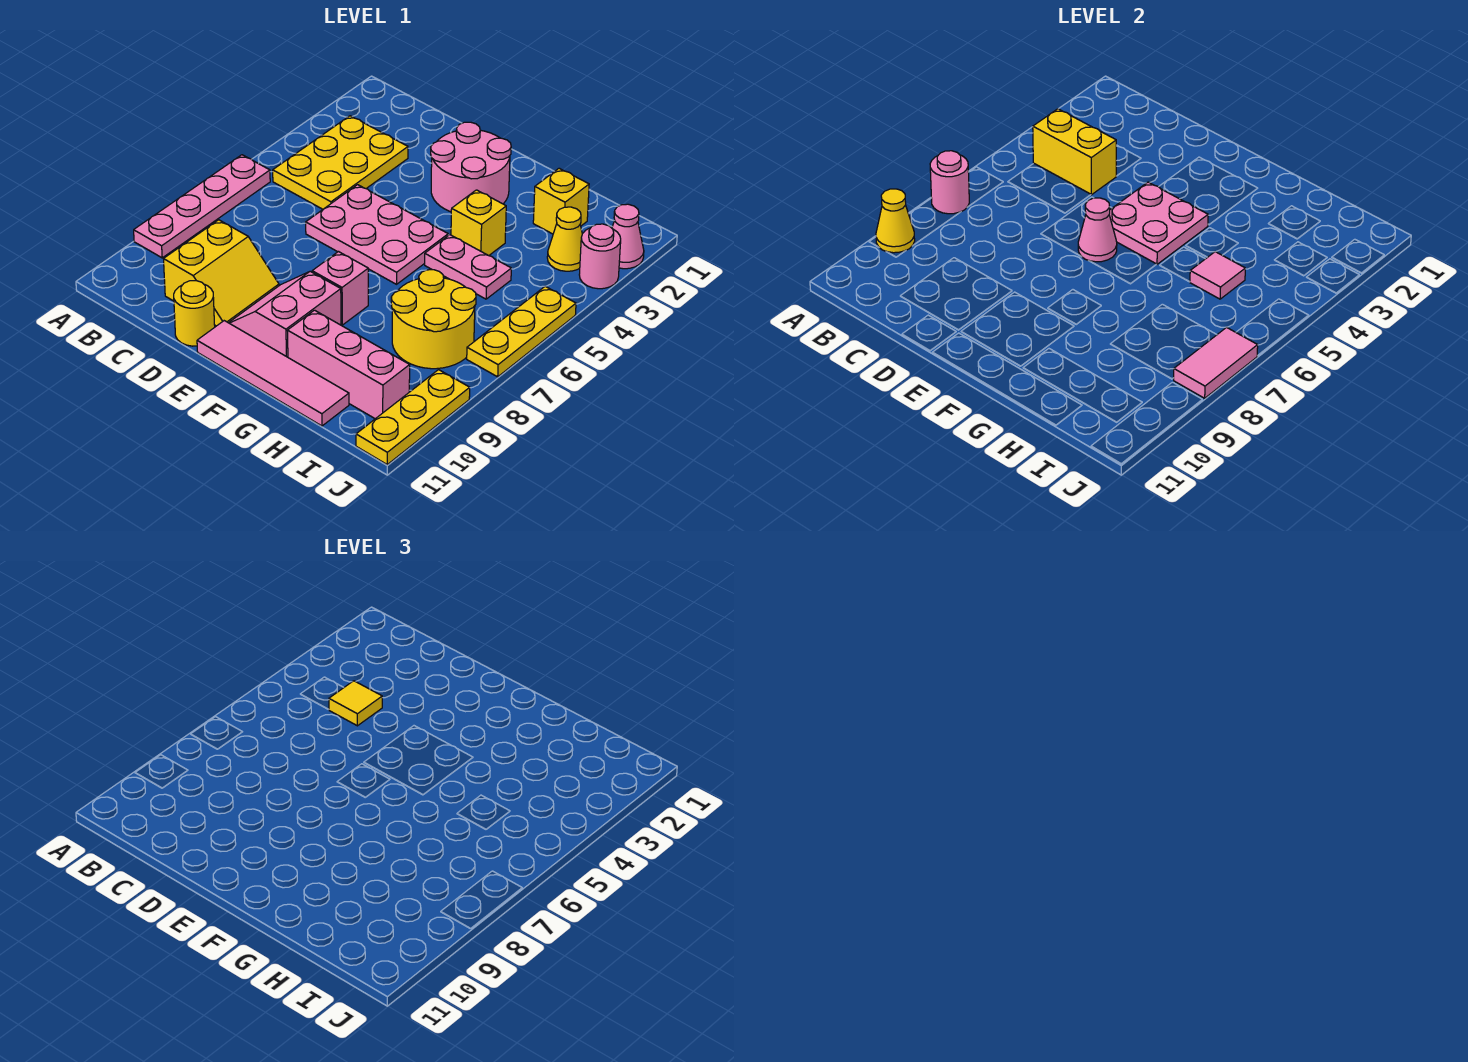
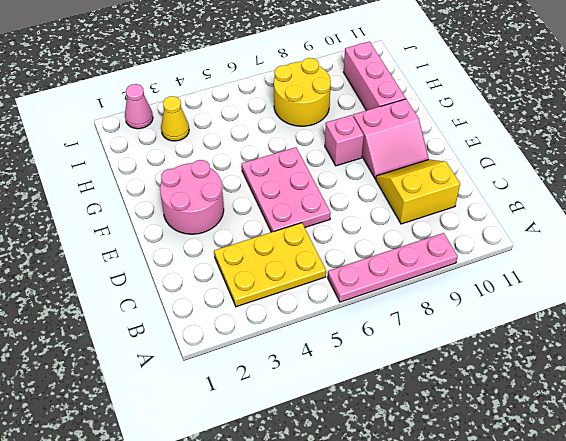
none -> yellow round brick D11 level 1
none -> pink tile E11:H11 level 1
none -> yellow brick G4 level 1

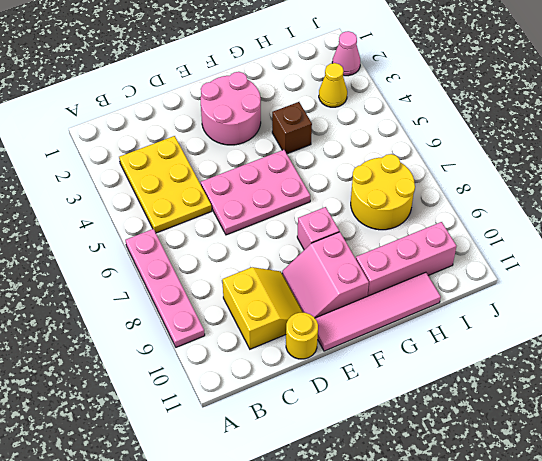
brown brick G4 level 1 -> yellow brick G4 level 1
none -> pink plate G5:H5 level 1
none -> yellow brick H2 level 1
none -> pink round brick J3 level 1

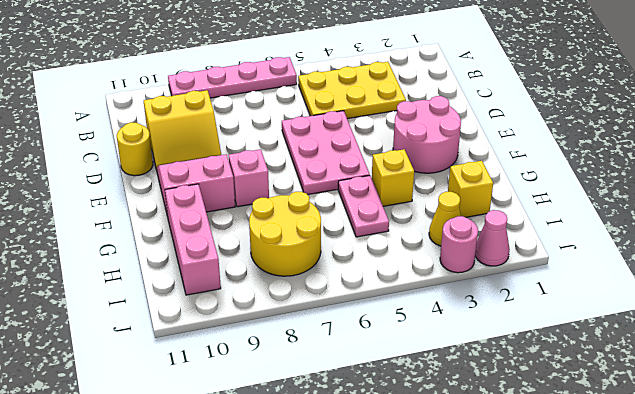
none -> pink tile E11:H11 level 1
none -> yellow plate J5:J7 level 1
none -> yellow plate J9:J11 level 1

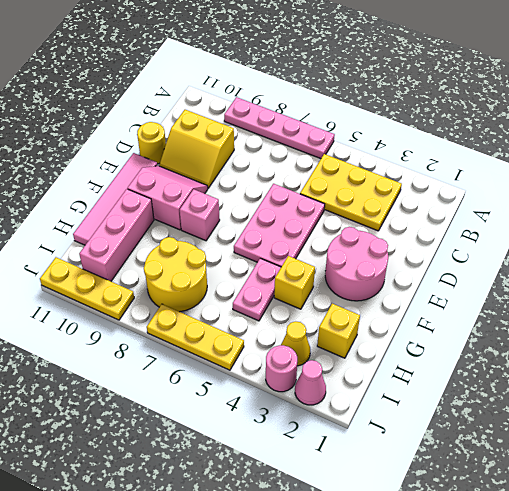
none -> pink round brick A7 level 2
none -> yellow cone A9 level 2
none -> yellow brick B4:C4 level 2

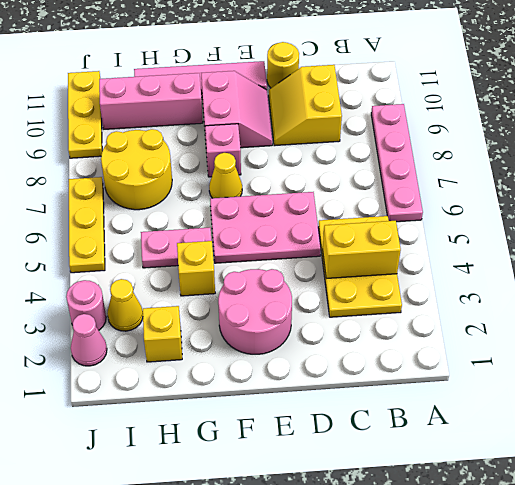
yellow cone F7 level 1 -> yellow cone A9 level 2
none -> pink round brick A7 level 2
none -> pink plate E4:F5 level 2
none -> pink cone E6 level 2

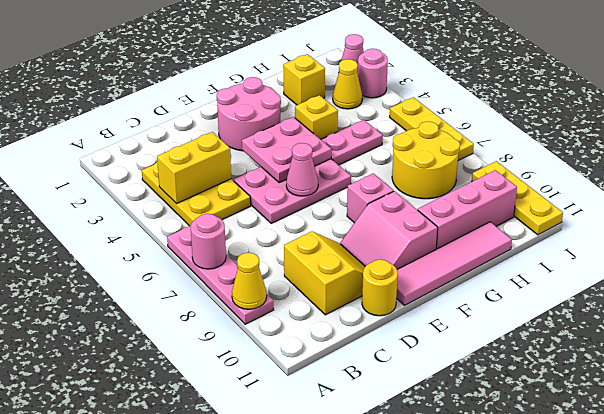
none -> pink tile H5 level 2
none -> pink tile J7:J8 level 2
none -> yellow tile C4 level 3

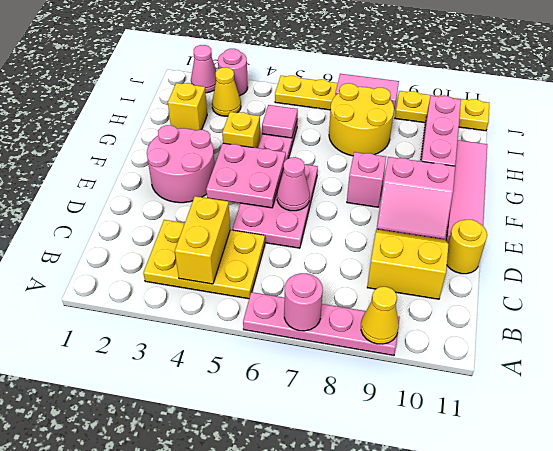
none -> yellow tile C4 level 3

